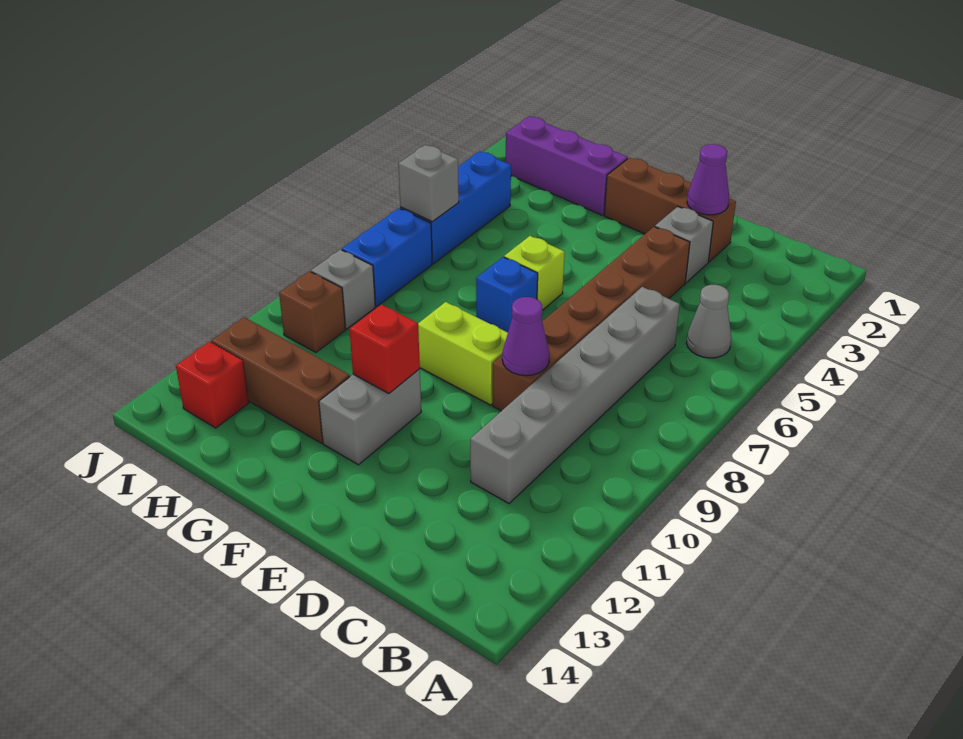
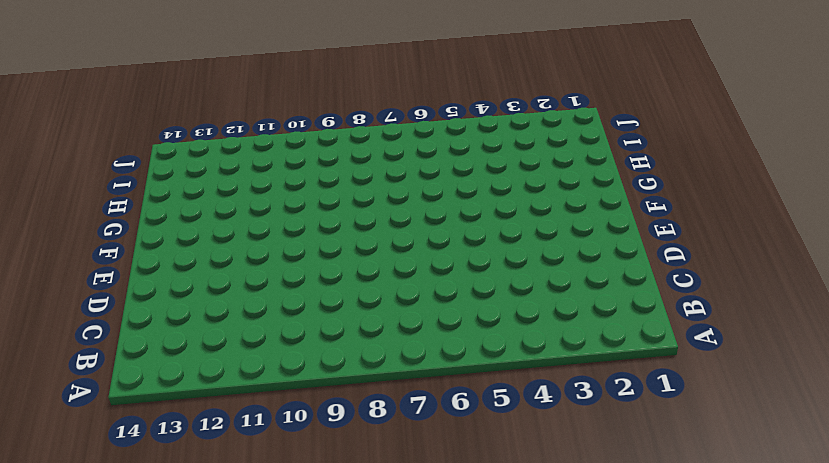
none -> grey cone B5 level 1
none -> grey brick C6:C11 level 1
none -> brown brick D2:F2 level 1

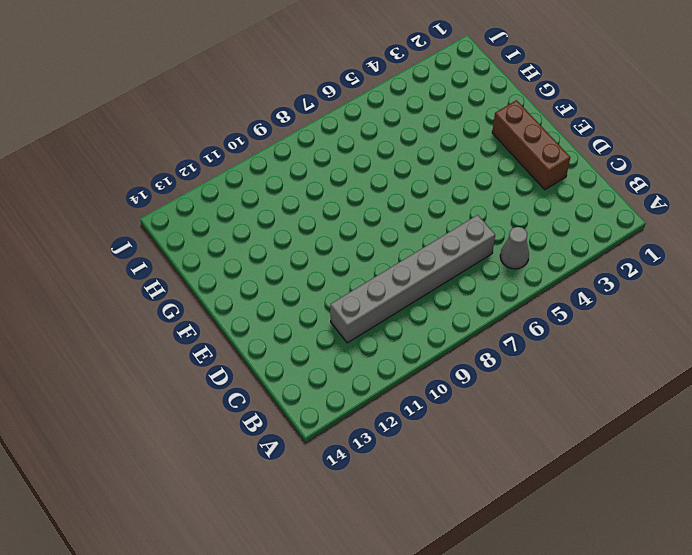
none -> grey brick D3 level 1
none -> brown brick D4:D9 level 1
none -> lime brick E9:F9 level 1

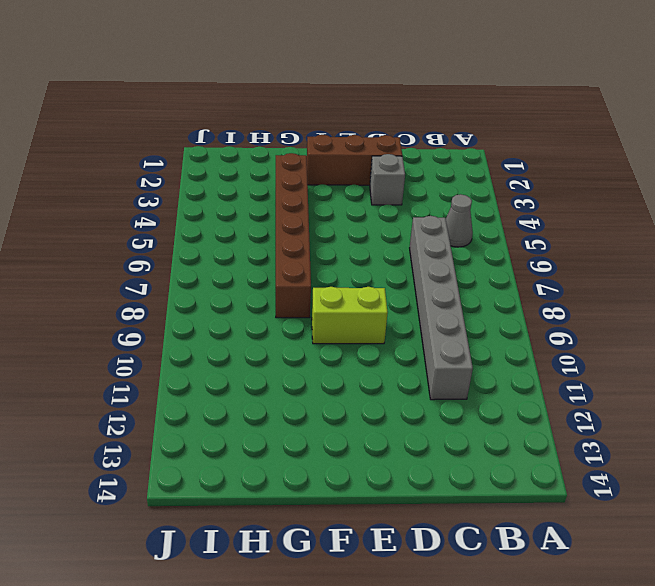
brown brick G3:G8 level 1 -> brown brick D4:D9 level 1
none -> lime brick F6 level 1
none -> blue brick F7 level 1
none -> grey brick F11:F12 level 1

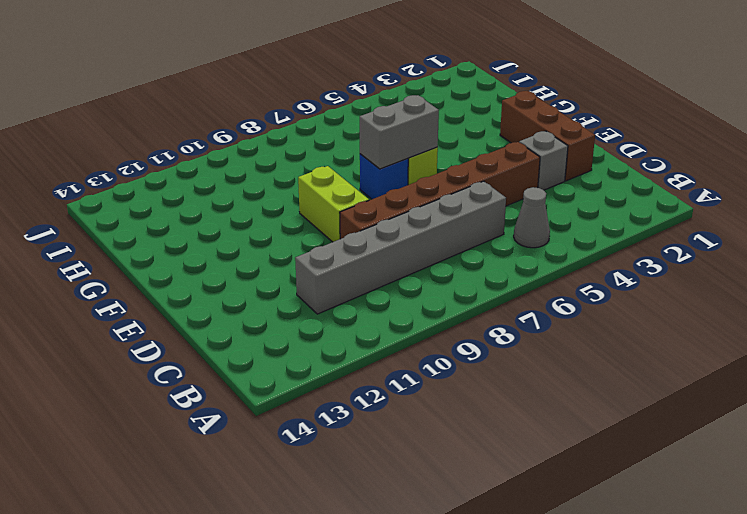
grey brick F6:F7 level 2 -> grey brick F11:F12 level 1
none -> purple brick G2:I2 level 1
none -> brown brick G12:I12 level 1
none -> blue brick I4:I6 level 1

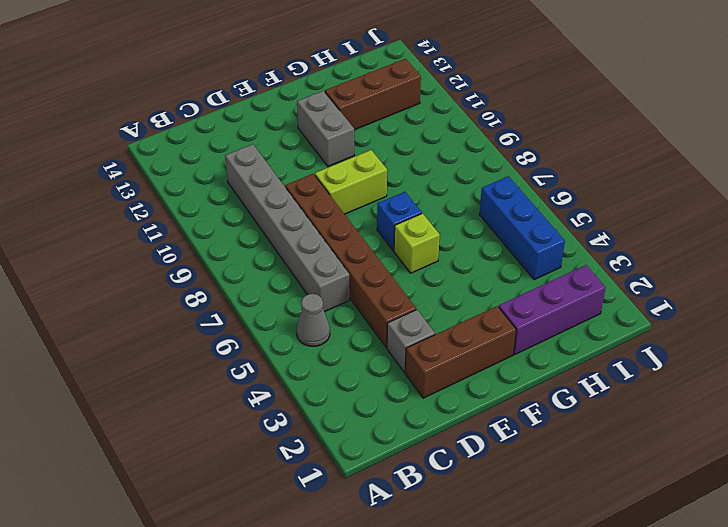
none -> blue brick I7:I8 level 1
none -> grey brick I9 level 1
none -> brown brick I10 level 1

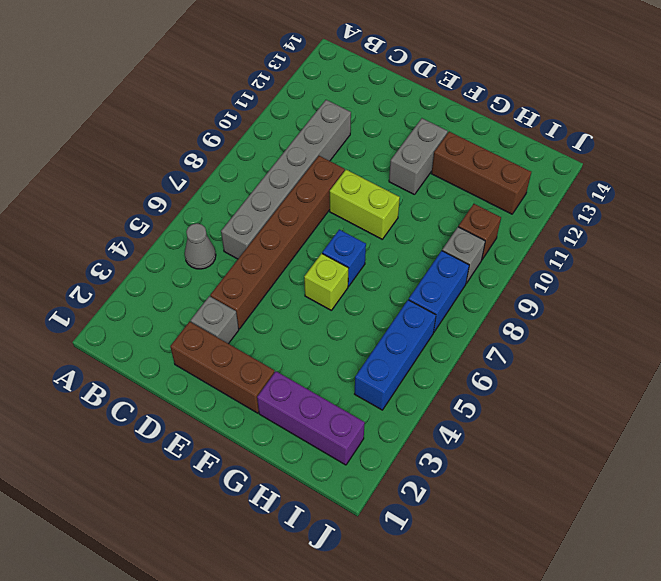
none -> red brick I13 level 1
none -> purple cone D2 level 2
none -> purple cone D9 level 2

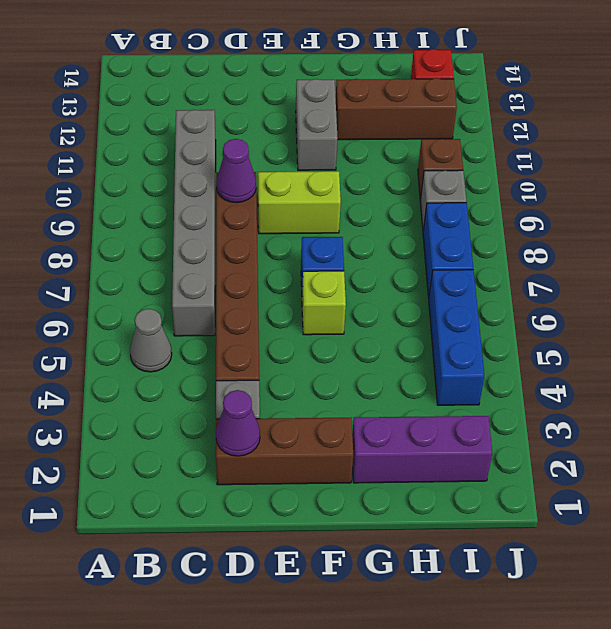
none -> red brick F11 level 2
none -> grey brick I6 level 2

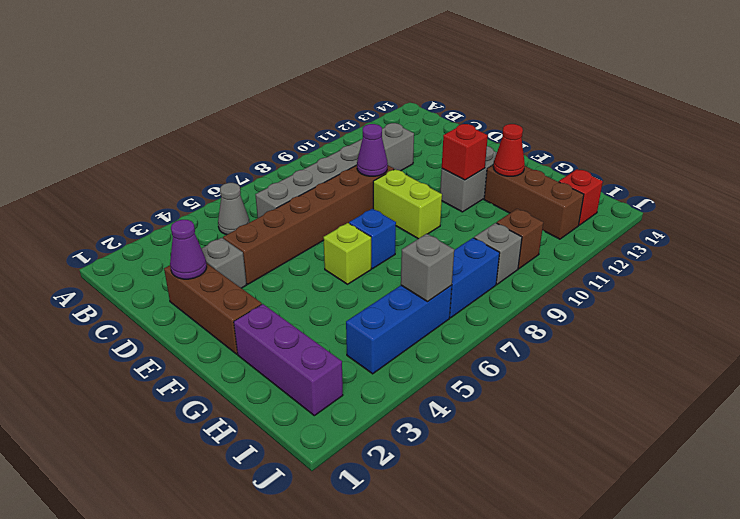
red cone G12 level 2 -> none

